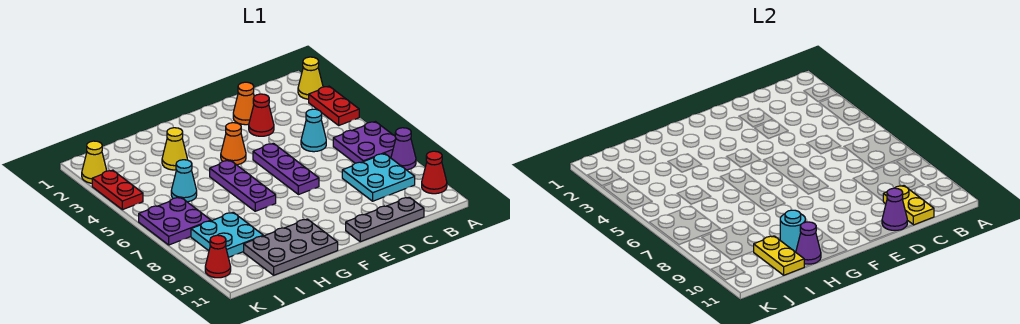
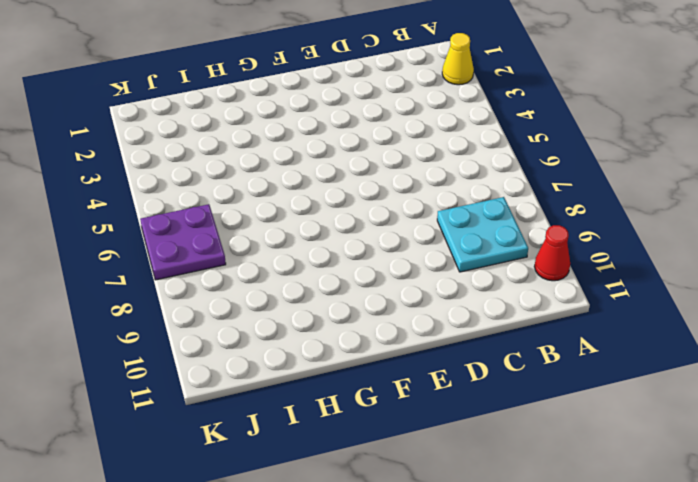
none -> red plate A3:A4 level 1
none -> purple plate A6:B7 level 1
none -> purple cone A8 level 1

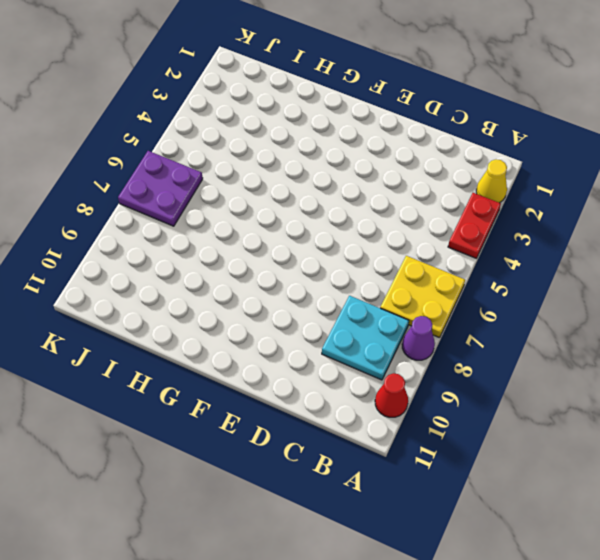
yellow plate A6:B7 level 1 -> purple plate A6:B7 level 1
none -> cyan cone C5 level 1
none -> grey plate C11:E11 level 1
none -> orange cone D2 level 1

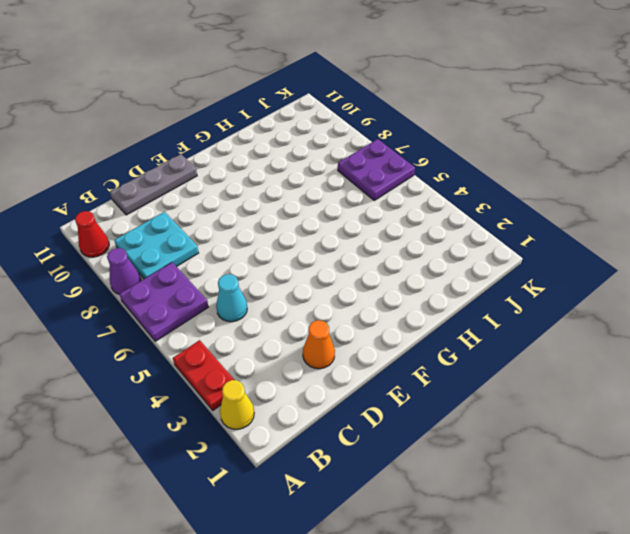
none -> red cone D3 level 1
none -> purple plate E5:E7 level 1
none -> orange cone F4 level 1

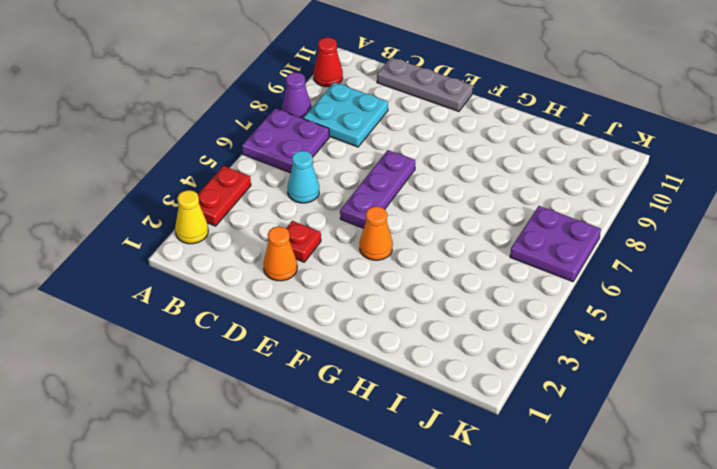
red plate D3 level 1 -> red cone D3 level 1
none -> purple plate G5:G7 level 1
none -> grey plate G10:I11 level 1
none -> yellow cone H3 level 1

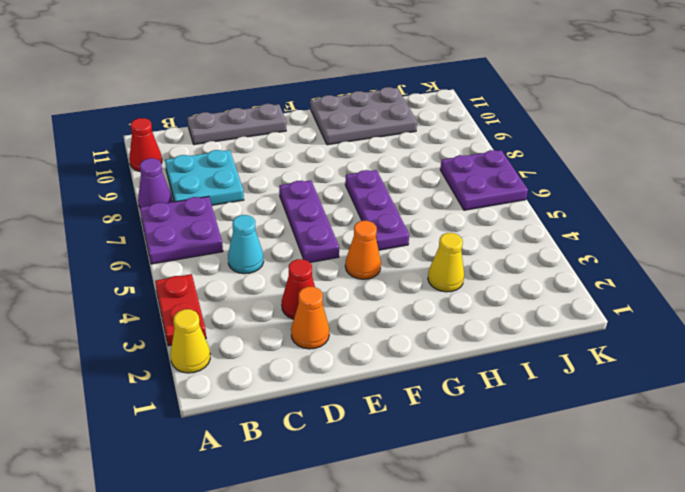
none -> cyan cone I5 level 1
none -> cyan plate I8:J9 level 1
none -> yellow cone K2 level 1

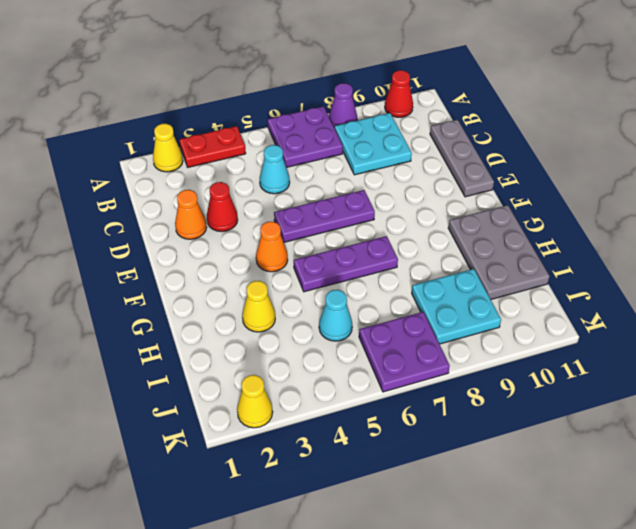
none -> red plate K3:K4 level 1
none -> red cone K10 level 1
none -> yellow plate C10:C11 level 2

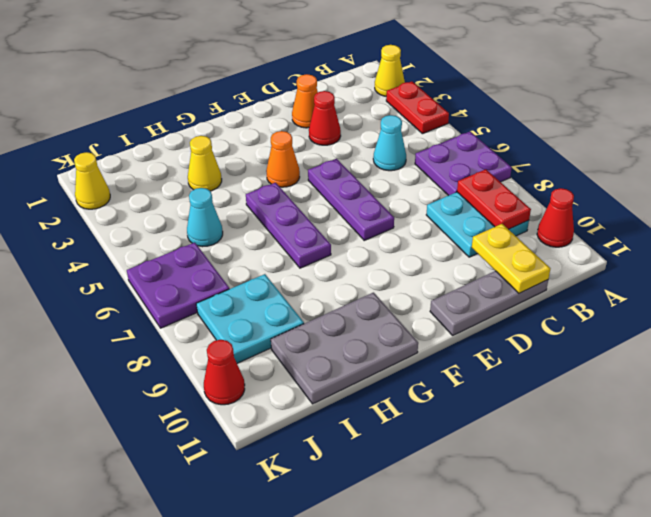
red plate B8:B9 level 2 -> red plate K3:K4 level 1
none -> purple cone A8 level 1
none -> purple cone D11 level 2
none -> cyan round brick H10 level 2

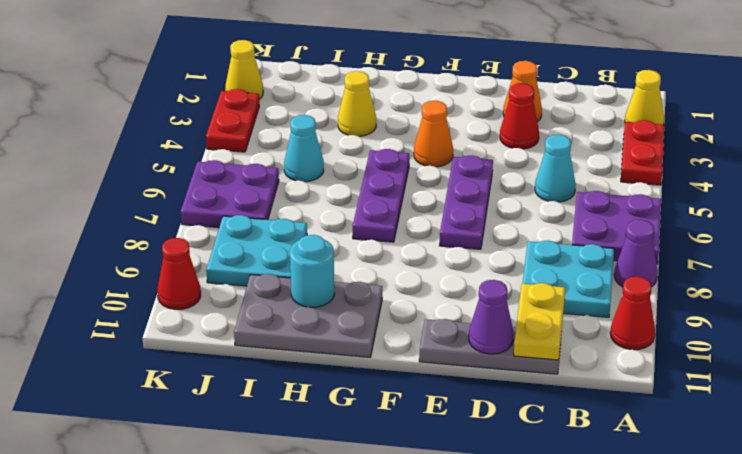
none -> purple cone H11 level 2
none -> yellow plate I10:I11 level 2

